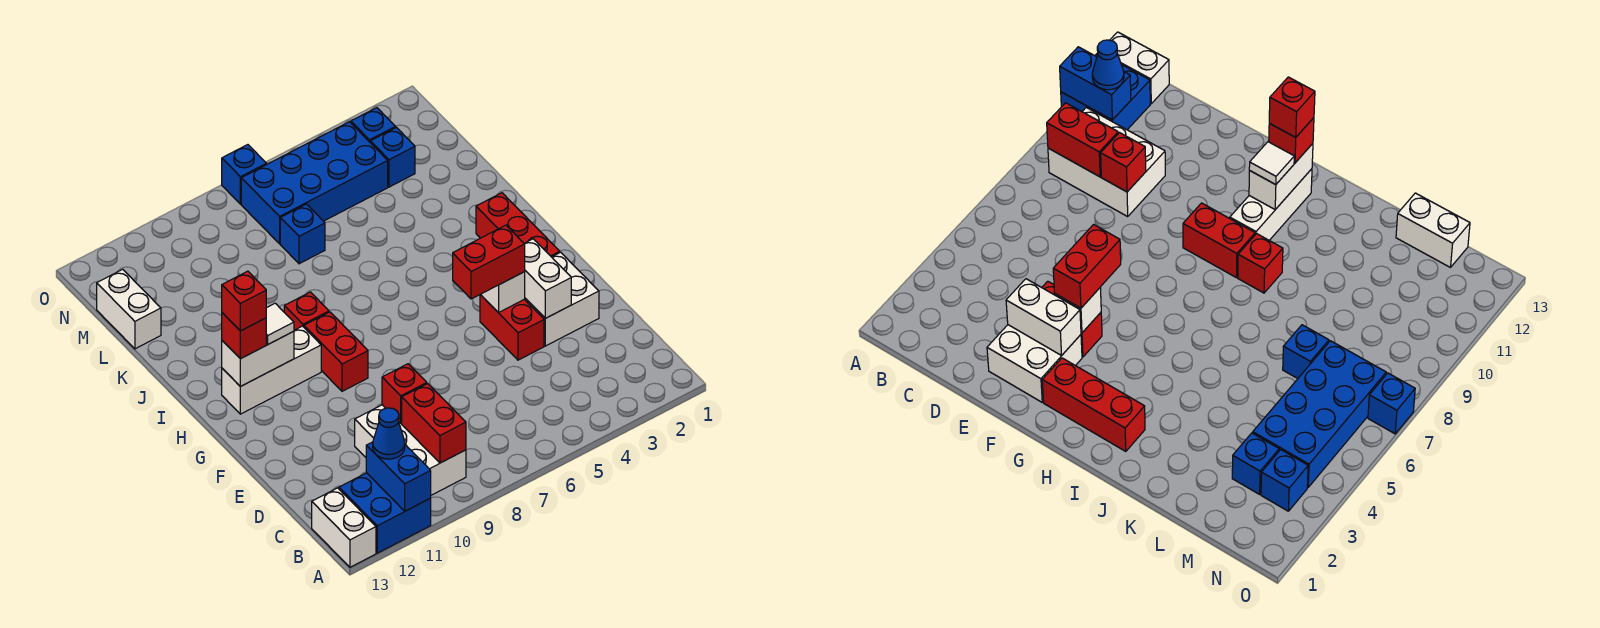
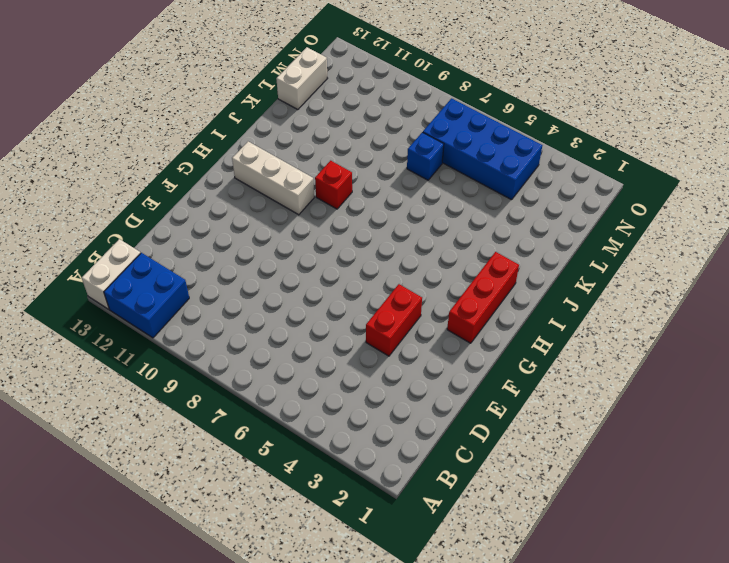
none -> white brick B9:D10 level 1
none -> white brick E2:F3 level 1
none -> red brick G9:H9 level 1

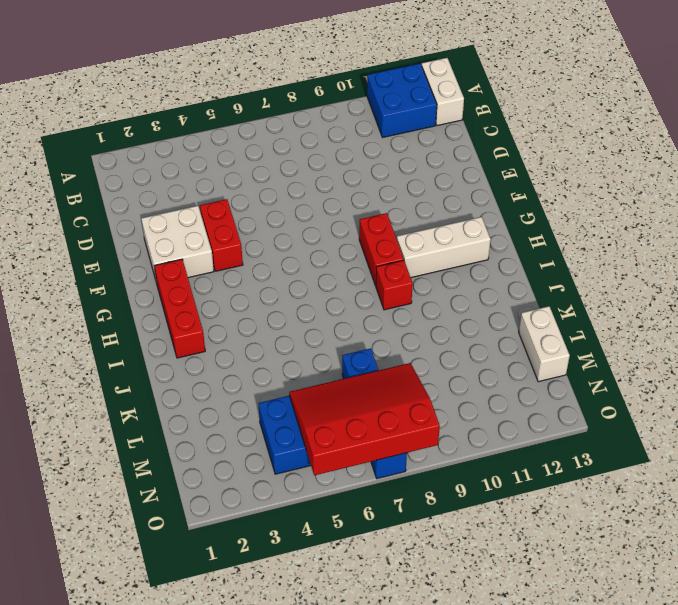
red slope M5:O8 level 2 top O -> none
none -> white brick B9:D10 level 1
none -> blue brick M3 level 1
none -> blue brick N3 level 1

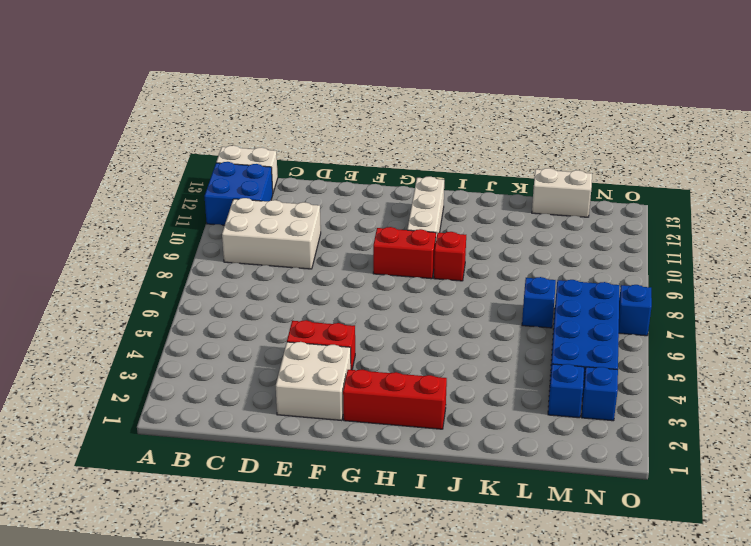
none -> blue brick A11:B11 level 2
none -> red brick B9:C9 level 2
none -> red brick D9 level 2

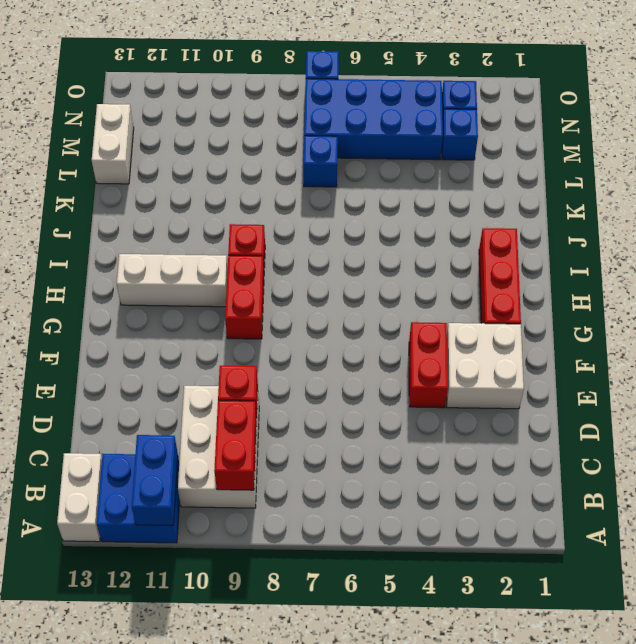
none -> white brick E3:F3 level 2
none -> white brick F4 level 2
none -> white brick H11:H12 level 2

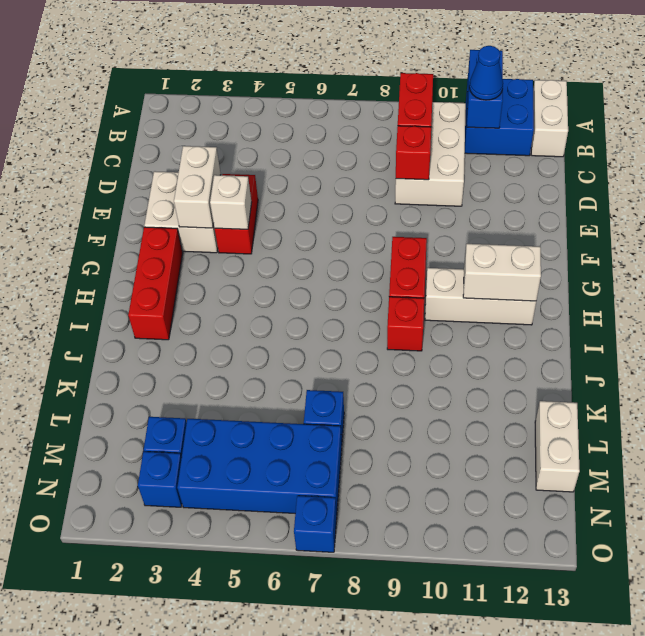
none -> red brick F4:F5 level 3
none -> white tile H11 level 3
none -> red brick H12 level 3

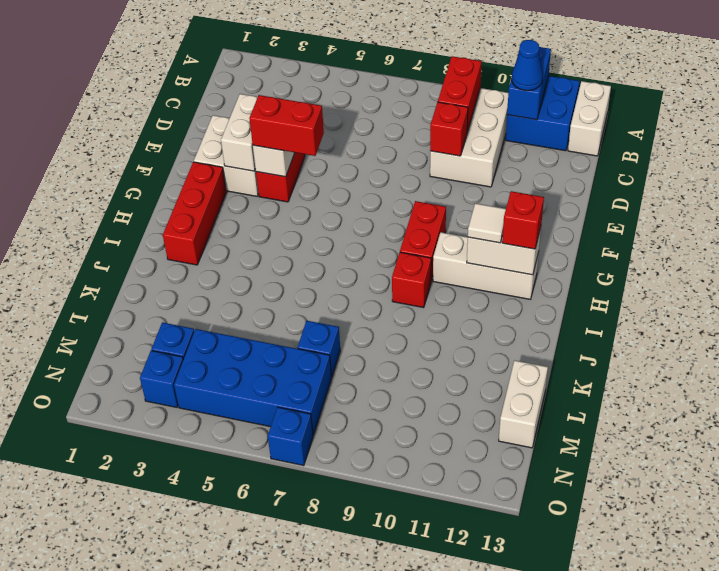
none -> red brick H12 level 4

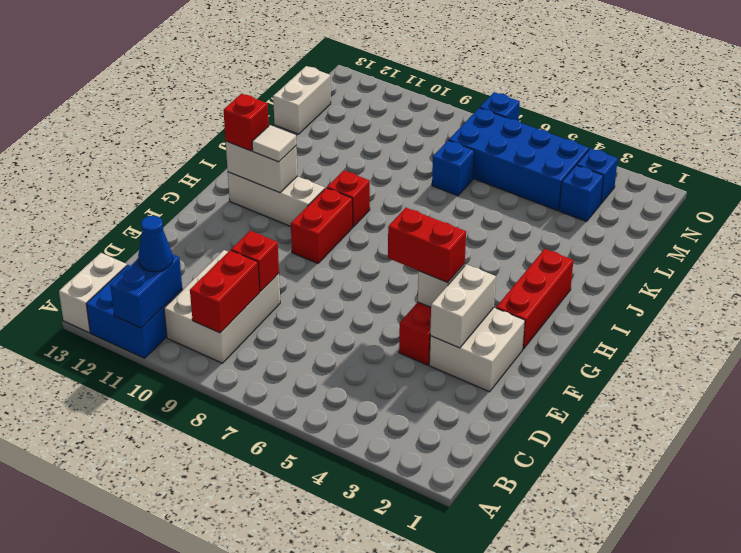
none -> red brick H12 level 4

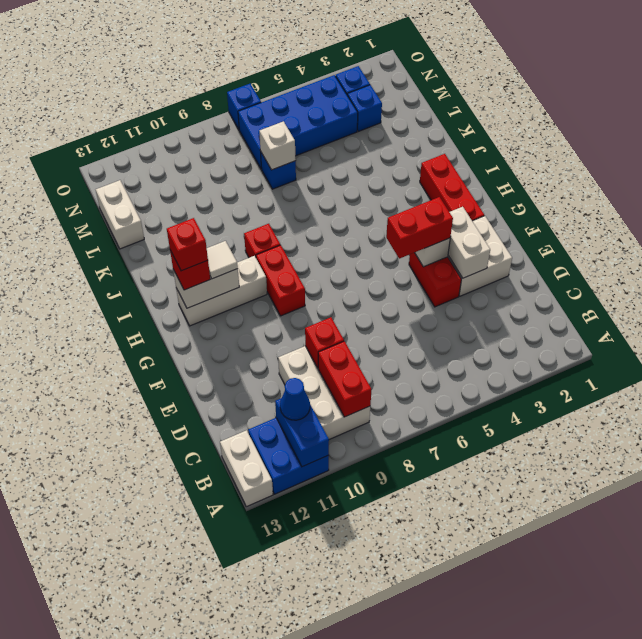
white brick L7 level 2 -> none

